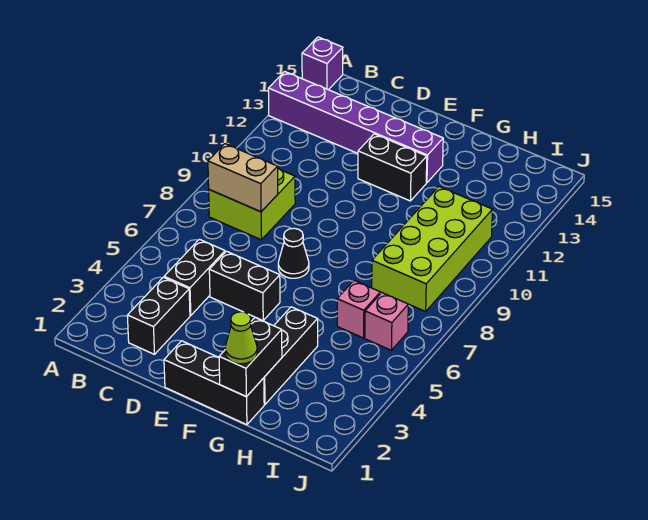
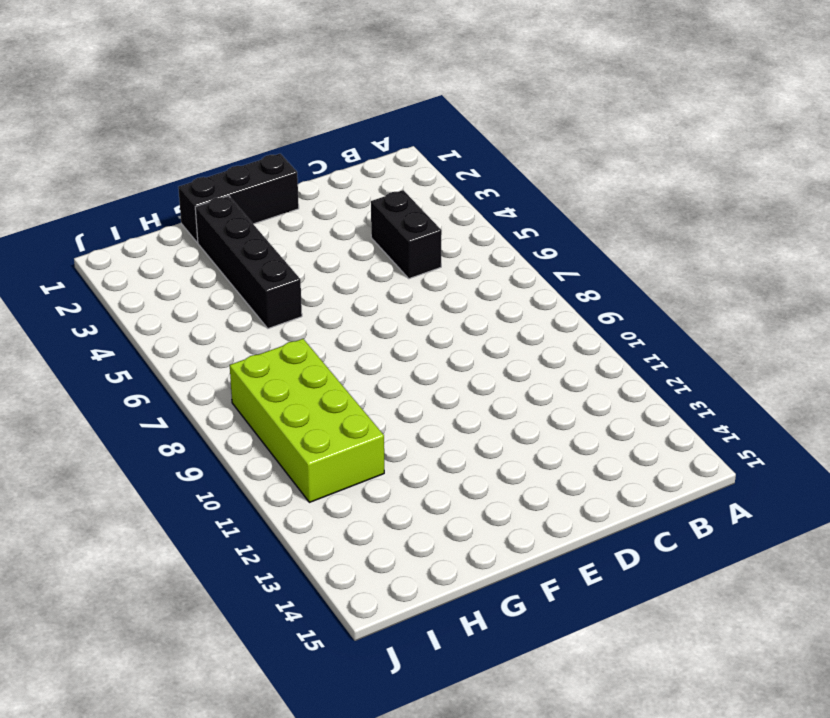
black brick G2:G5 level 1 -> black brick G2:G4 level 1
none -> purple brick A13:F13 level 1
none -> purple brick A15 level 1
none -> lime brick B8:C9 level 1

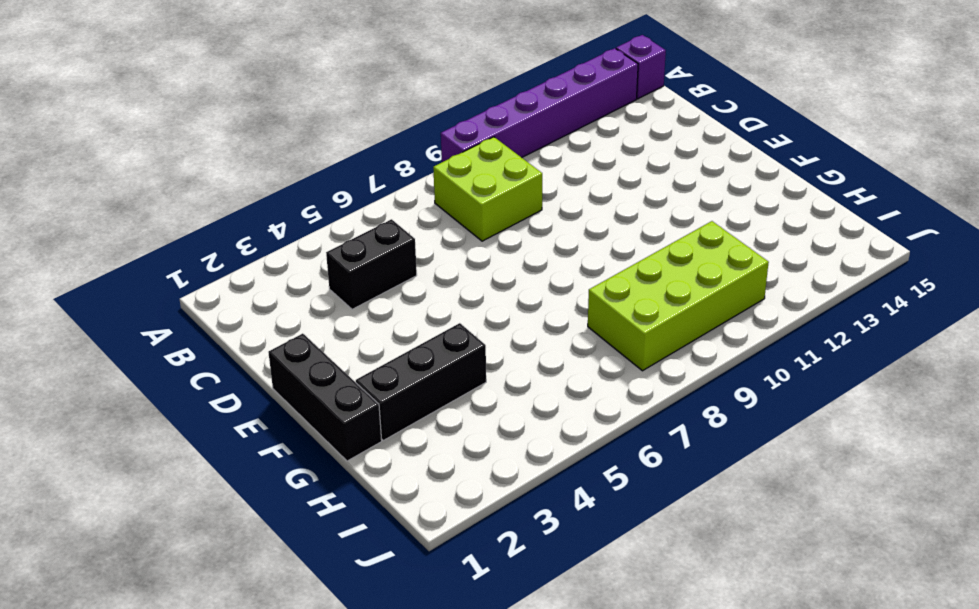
purple brick A9:A14 level 1 -> purple brick A13:F13 level 1
none -> black brick C2:C3 level 1
none -> black brick D5:E5 level 1
none -> black cone E7 level 1

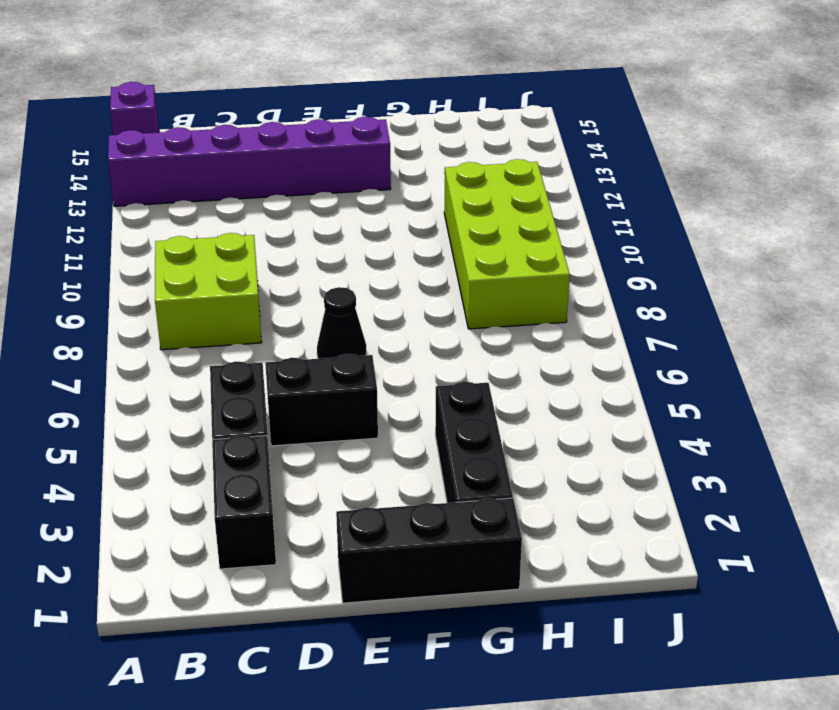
none -> black brick E12:F12 level 1
none -> pink brick H6 level 1
none -> pink brick I6 level 1

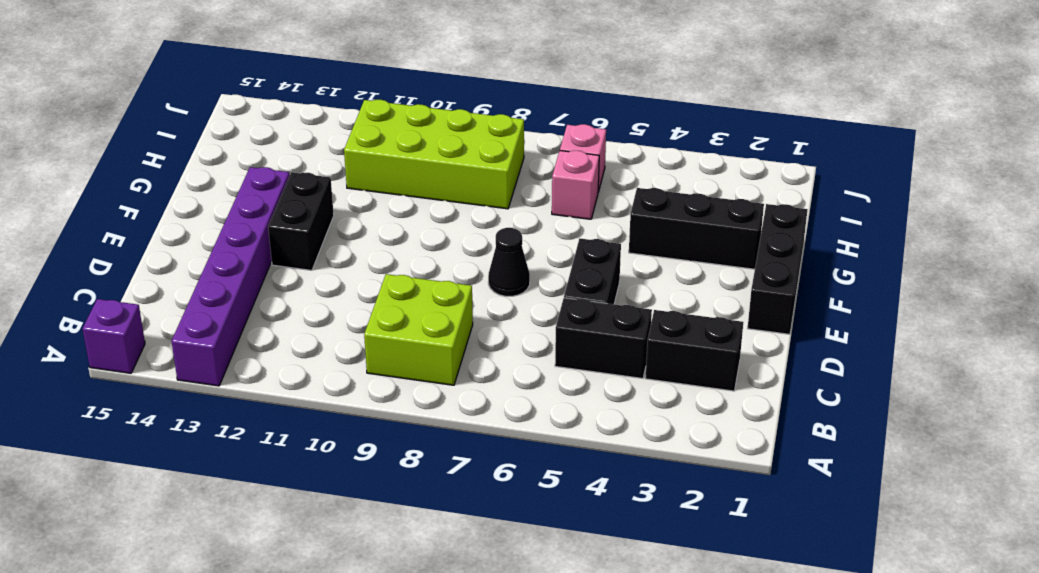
none -> tan brick B8:C8 level 2
none -> black brick G1:G2 level 2
none -> lime cone G1 level 3

